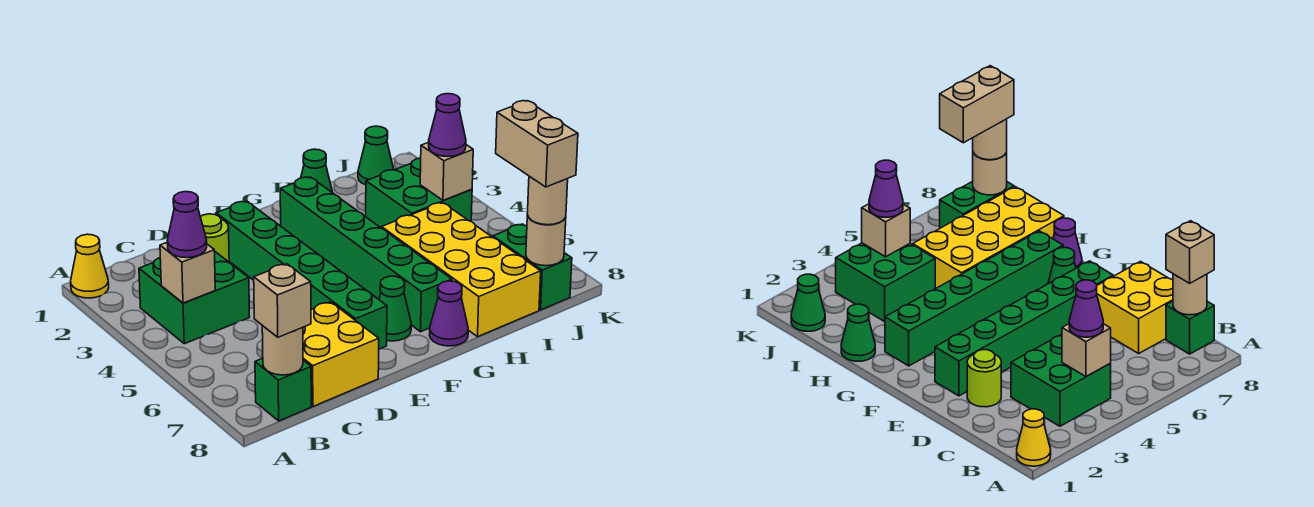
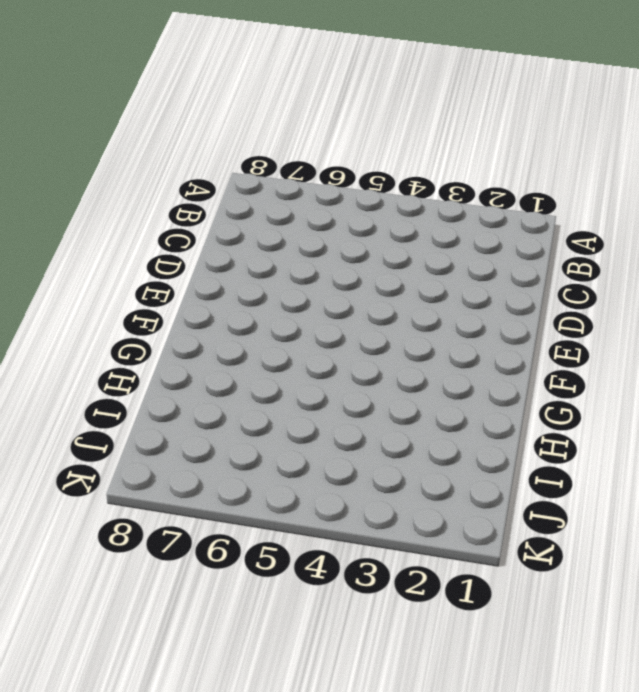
none -> yellow cone A1 level 1
none -> green brick B3:C4 level 1
none -> green brick B8 level 1

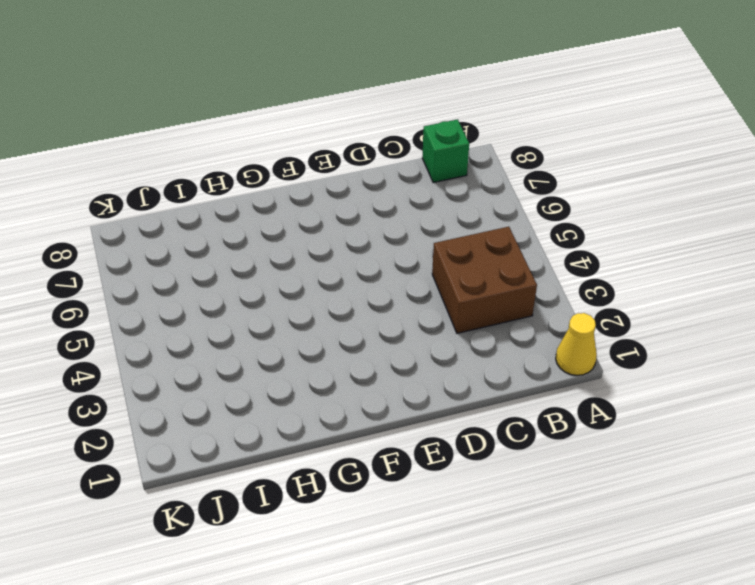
brown brick B3:C4 level 1 -> green brick B3:C4 level 1
none -> yellow brick C7:D8 level 1
none -> lime round brick D2 level 1
none -> green brick E2:E7 level 1

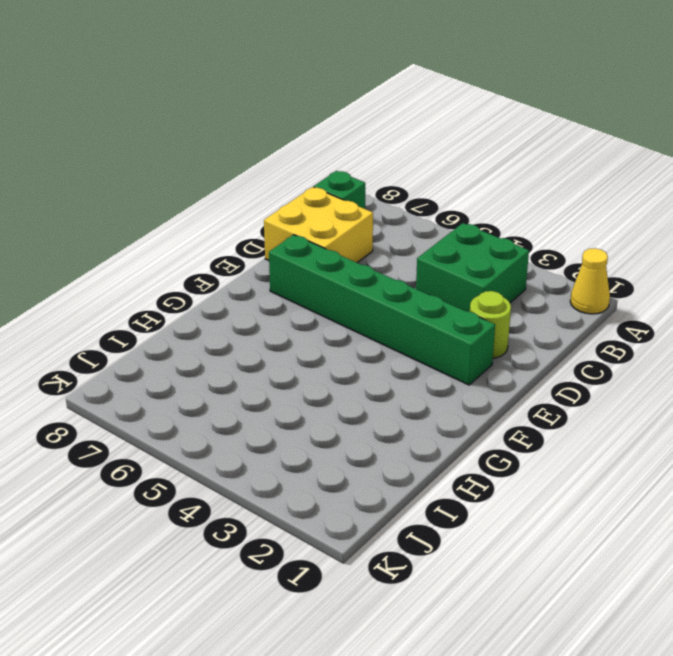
none -> green cone F7 level 1
none -> green brick G2:G7 level 1
none -> purple cone G8 level 1

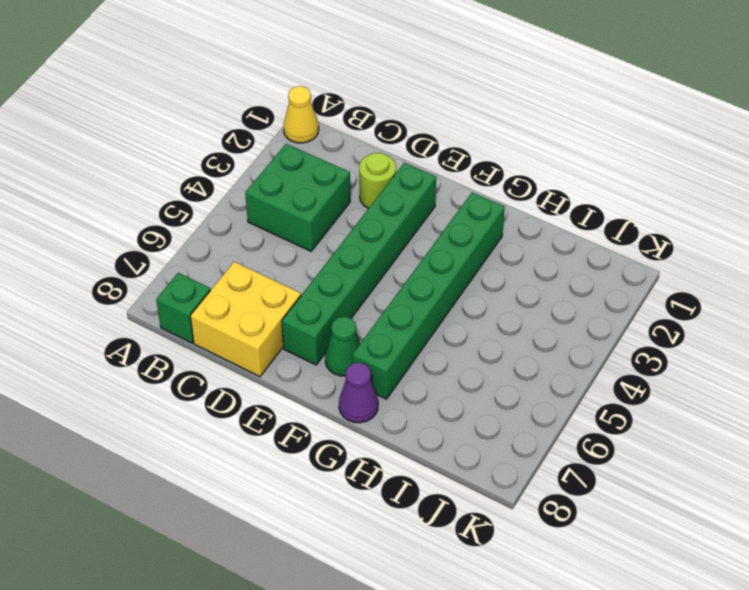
none -> green cone H1 level 1
none -> yellow brick H5:I8 level 1
none -> green brick I3:J4 level 1

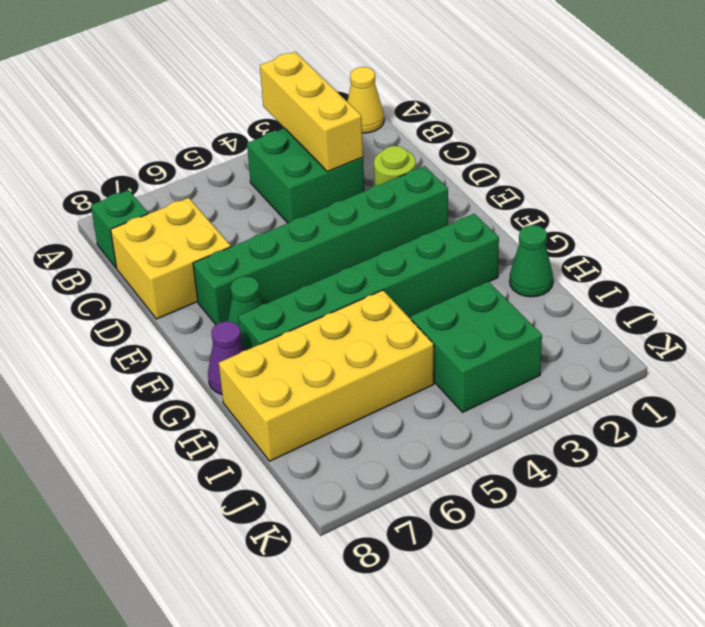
yellow brick A3:C3 level 2 -> none
none -> green cone J1 level 1
none -> green brick J7:J8 level 1
none -> tan brick B4 level 2

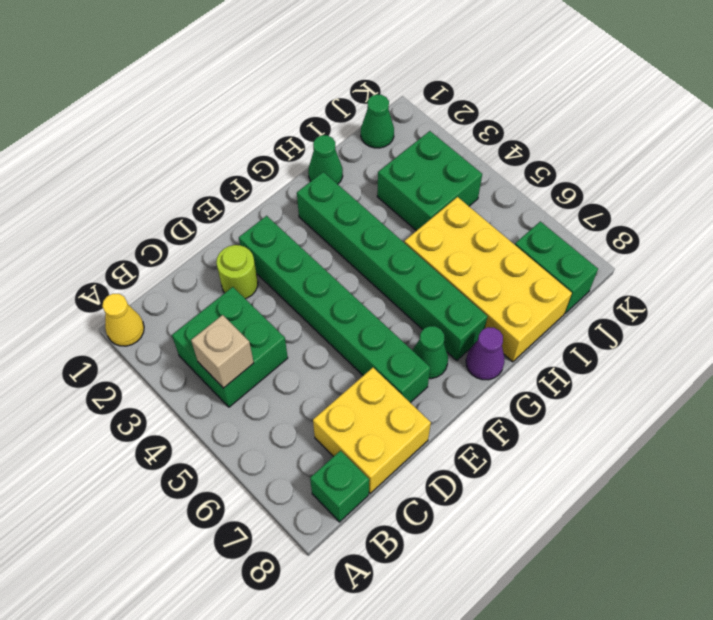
none -> tan round brick B8 level 2
none -> tan brick J4 level 2
none -> tan round brick J8 level 2

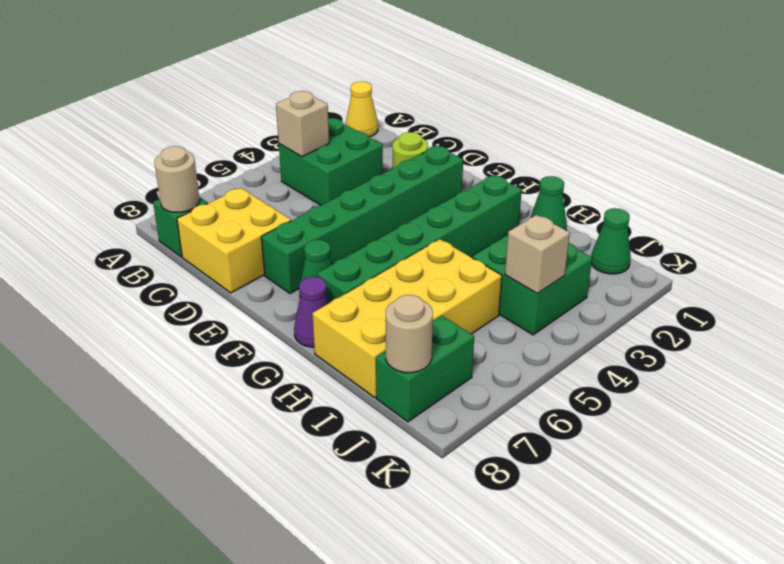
none -> purple cone B4 level 3
none -> tan brick B8 level 3
none -> purple cone J4 level 3

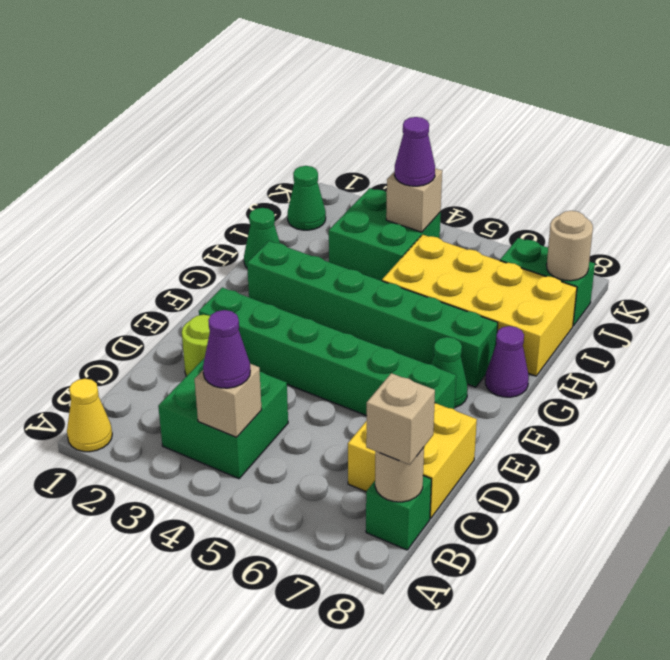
none -> tan round brick J8 level 3
none -> tan brick J7:J8 level 4

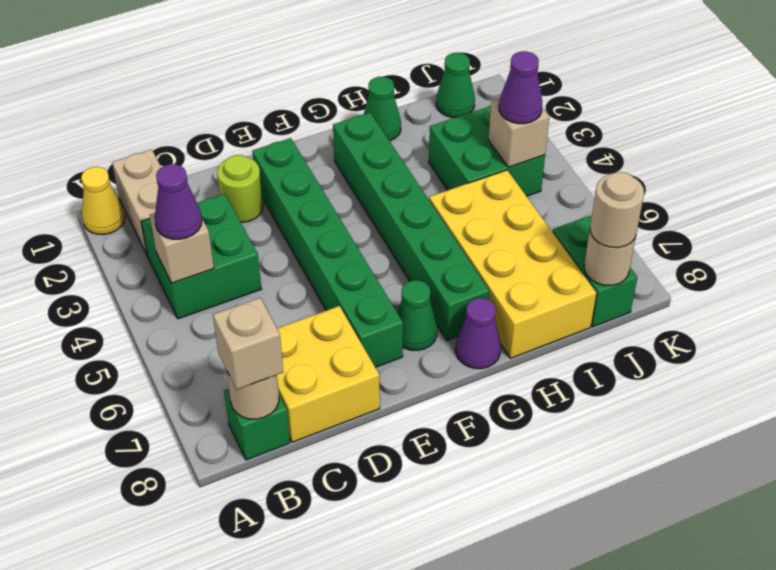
tan brick B1:B2 level 1 -> tan brick J7:J8 level 4

